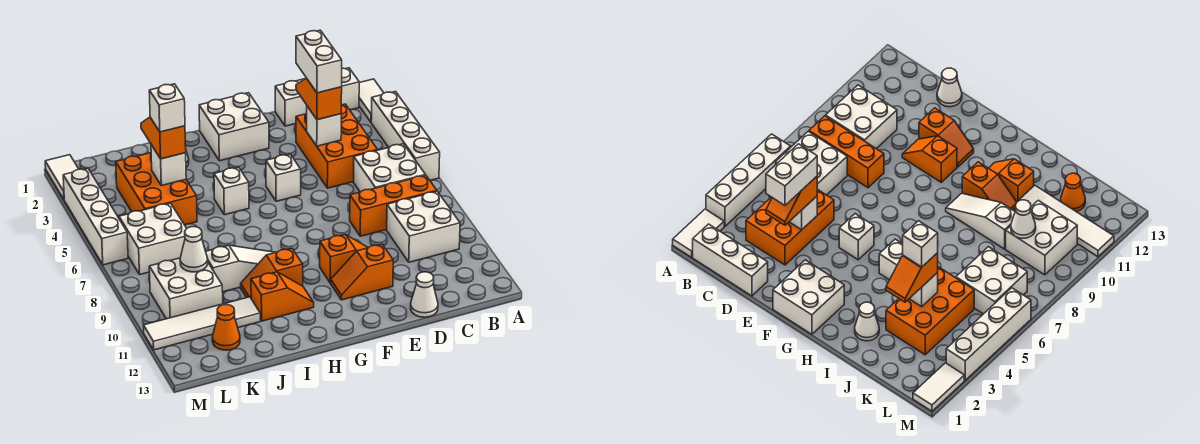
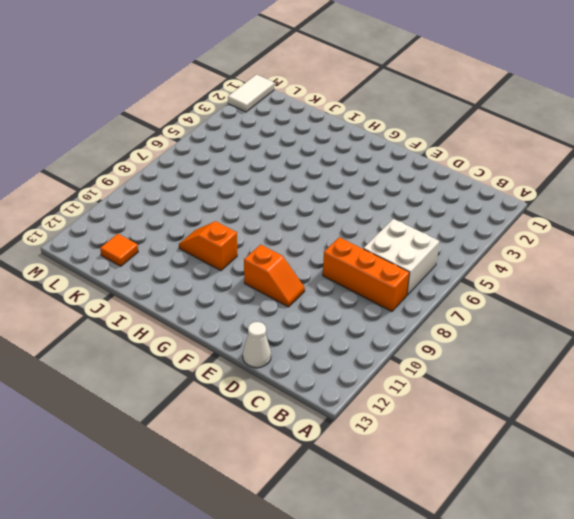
orange tile K12 level 1 -> orange cone K12 level 1
none -> white tile A1:A2 level 1
none -> white brick A3:A6 level 1
none -> white brick B1:D1 level 1
none -> white brick B9:C10 level 1

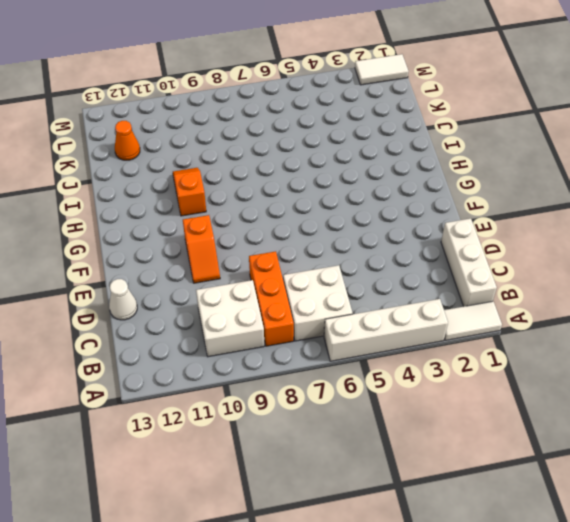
none -> orange brick C3:D5 level 1
none -> orange slope E11:F11 level 1 top E
none -> white brick F1:G2 level 1
none -> white brick F5 level 1

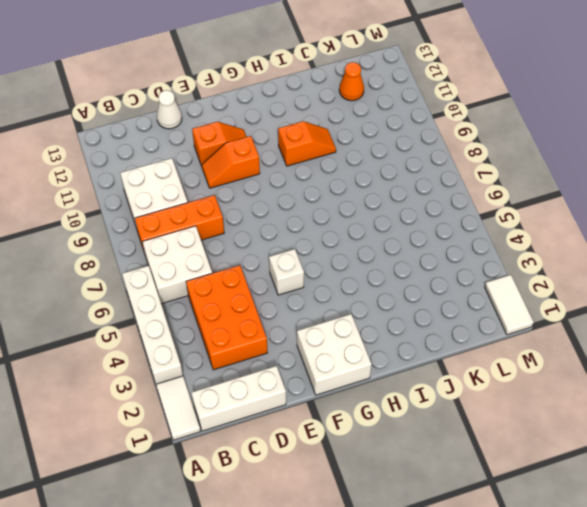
none -> white brick H5 level 1
none -> white slope H9:J9 level 1 top J
none -> orange slope H11:I11 level 1 top I
none -> white cone I2 level 1

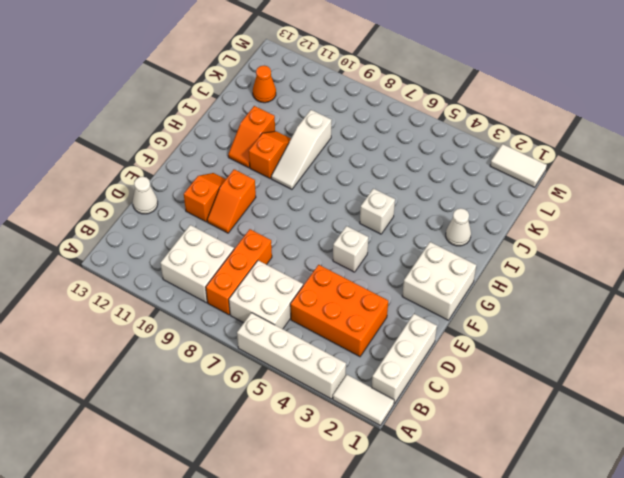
none -> orange brick J3:K5 level 1
none -> white tile J11:M11 level 1
none -> white brick K6:L7 level 1
none -> white brick K9:L10 level 1

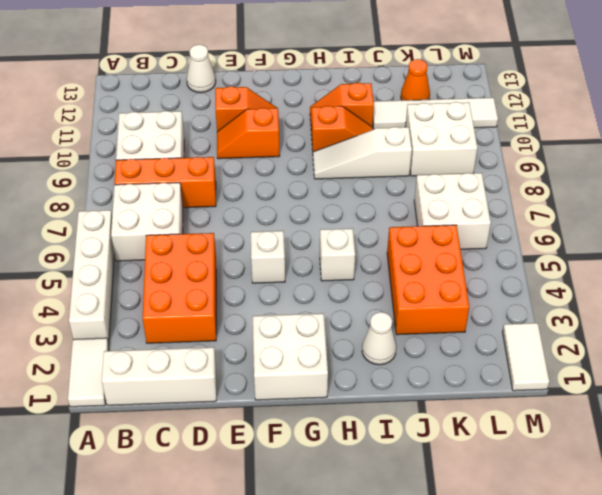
none -> white brick M3:M6 level 1
none -> white brick D4 level 2
none -> white brick J4 level 2
none -> white cone K9 level 2

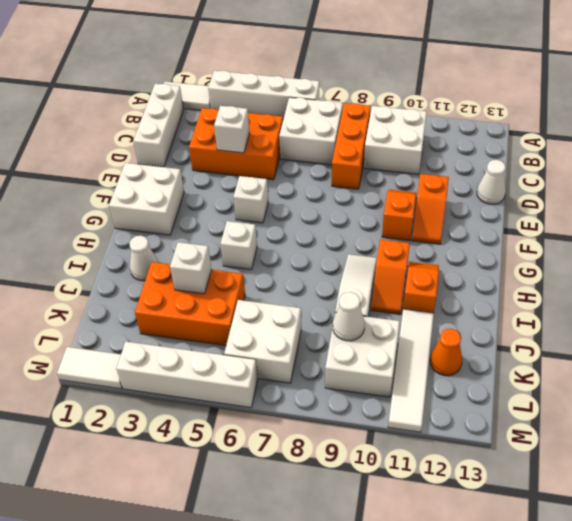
none -> orange slope D3:D4 level 3 top 4
none -> orange slope J3:J4 level 3 top 4
none -> white brick D3:D4 level 4
none -> white brick J4 level 4

